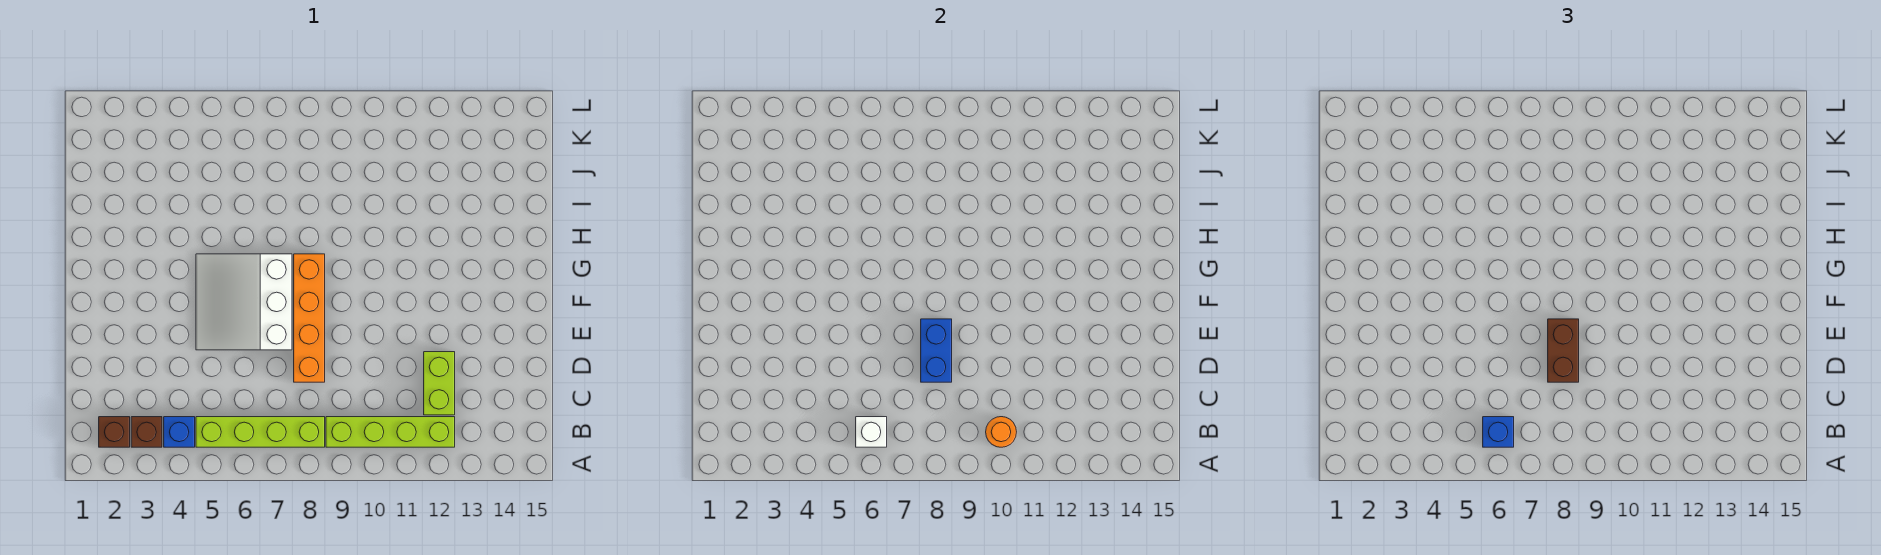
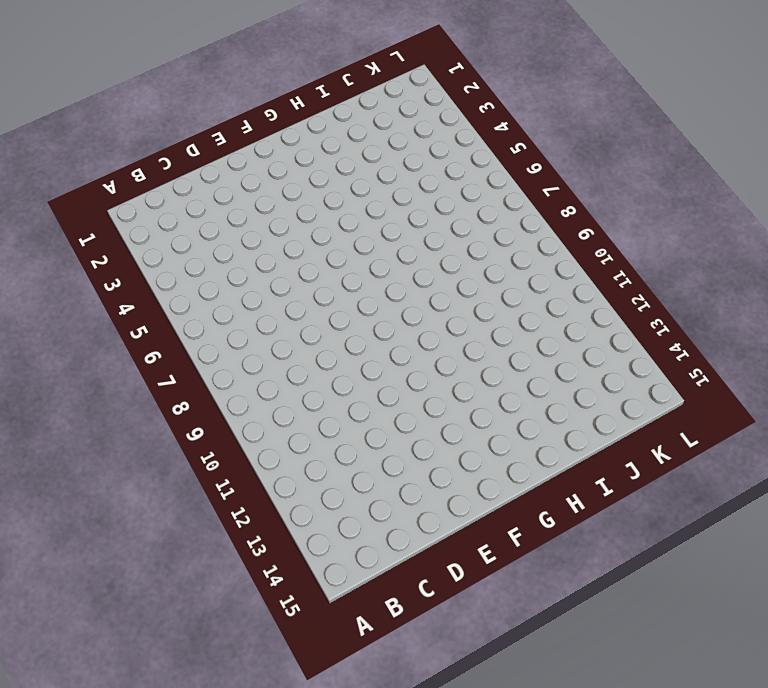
none -> brown brick B2 level 1
none -> brown brick B3 level 1
none -> blue brick B4 level 1

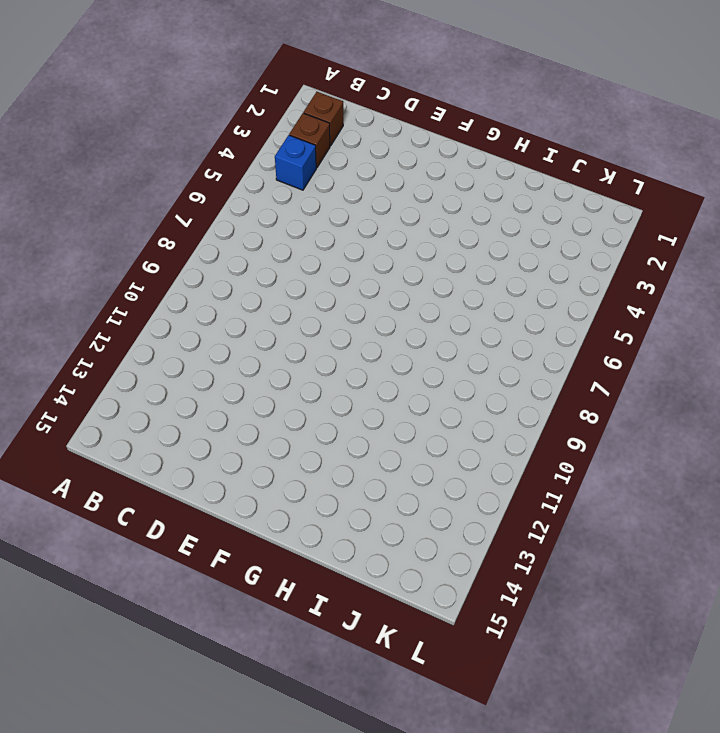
none -> lime brick B5:B8 level 1
none -> lime brick B9:B12 level 1
none -> lime brick C12:D12 level 1

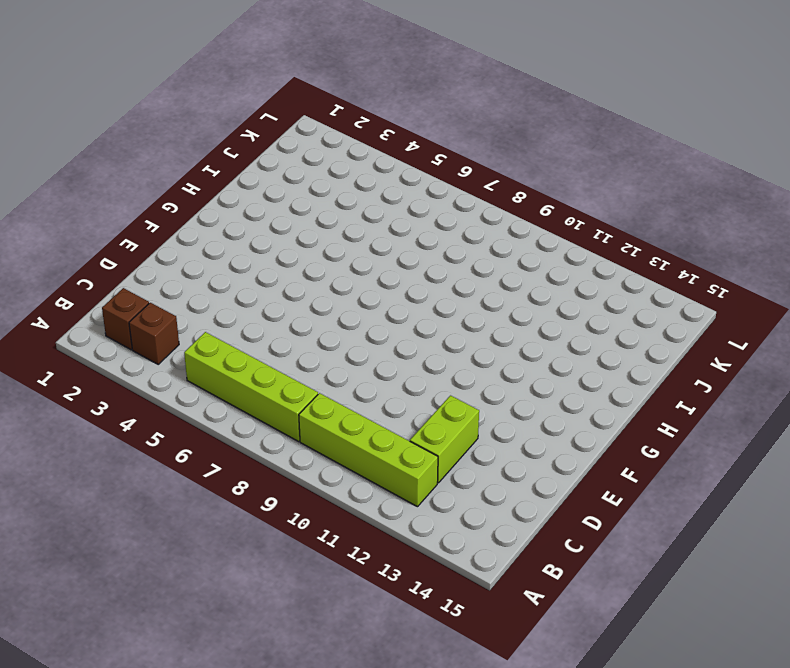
none -> blue brick B4 level 1
none -> orange brick D8:G8 level 1
none -> white slope E5:G7 level 1 top 7

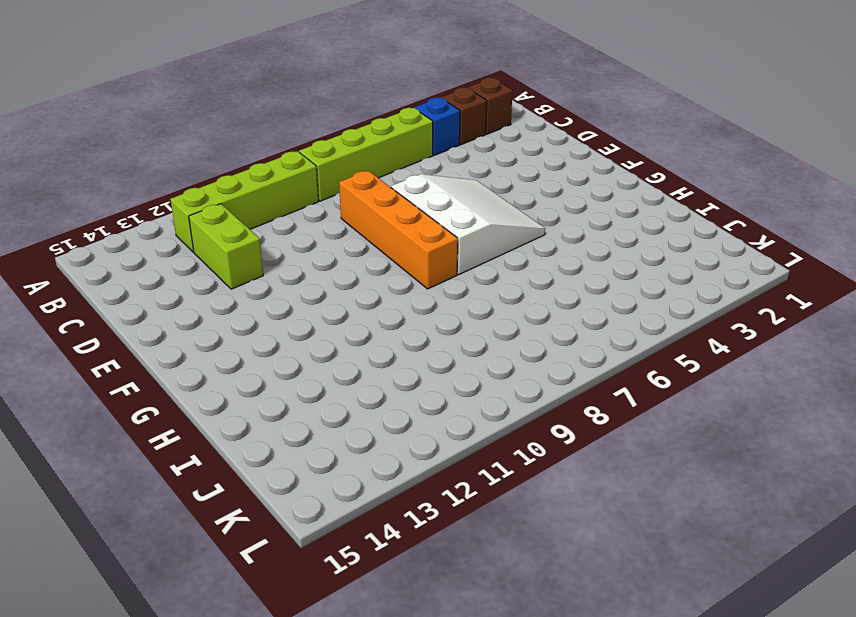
none -> white brick B6 level 2
none -> orange round brick B10 level 2
none -> blue brick D8:E8 level 2

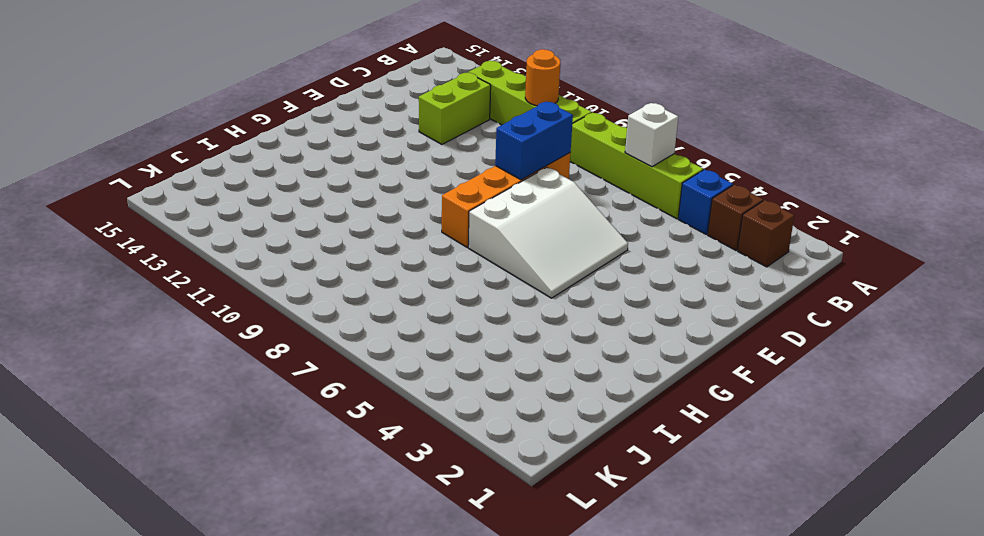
none -> blue brick B6 level 3
none -> brown brick D8:E8 level 3

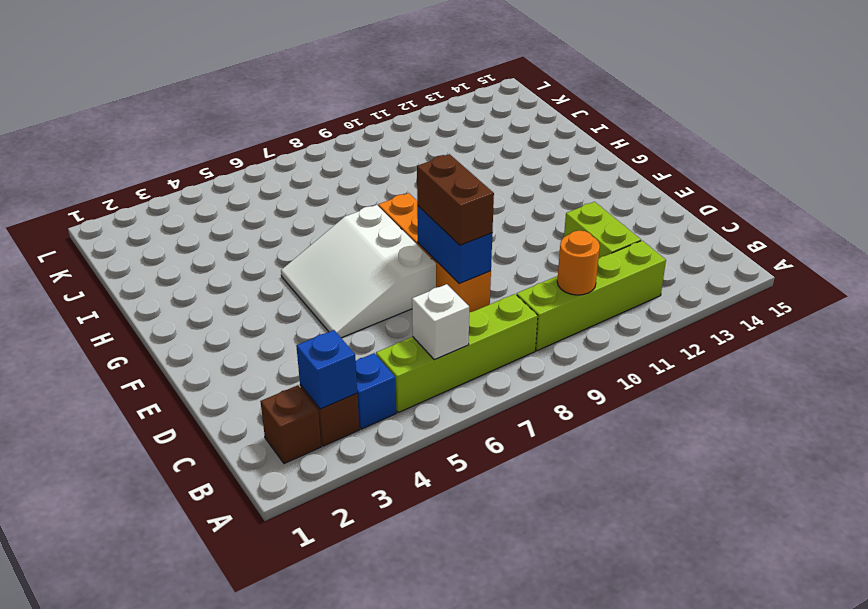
blue brick B3 level 2 -> blue brick B6 level 3

